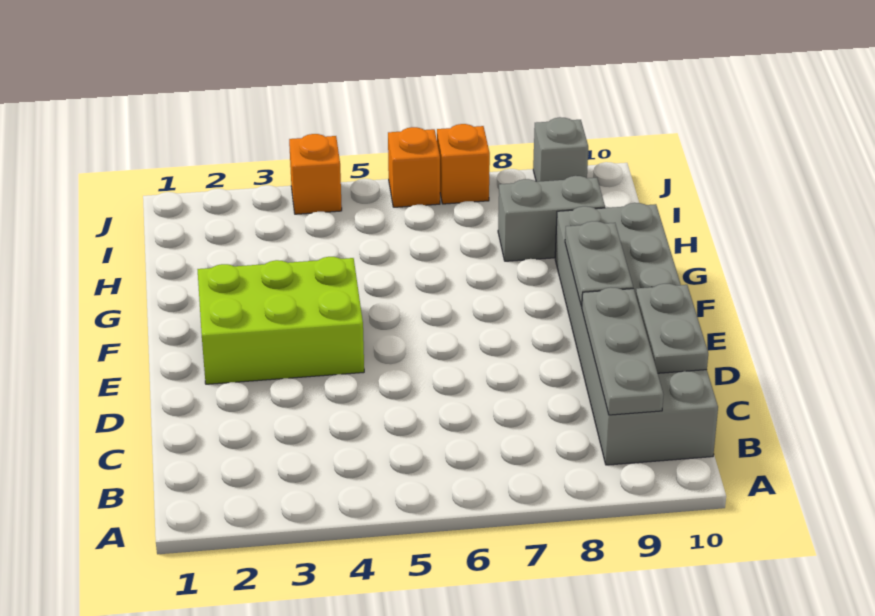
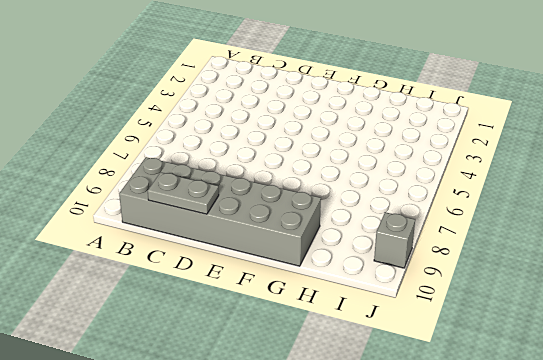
none -> lime brick E2:F4 level 1
none -> grey brick H8:H9 level 1

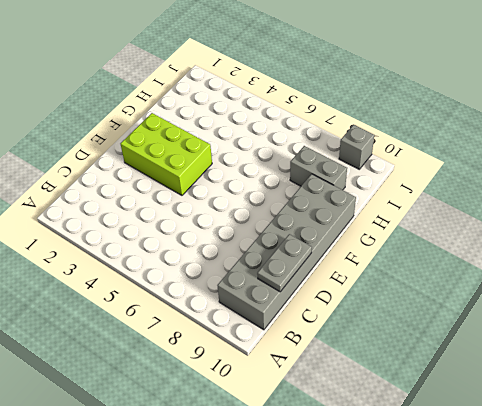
none -> orange brick J4 level 1
none -> orange brick J6 level 1

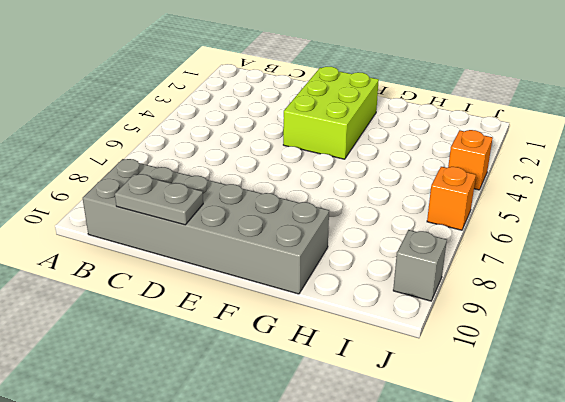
none -> grey brick H8:H9 level 1
none -> orange brick J7 level 1

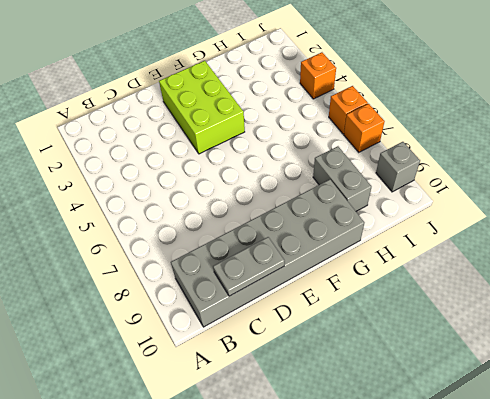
none -> grey plate B9:D9 level 2
none -> grey plate E9:F9 level 2

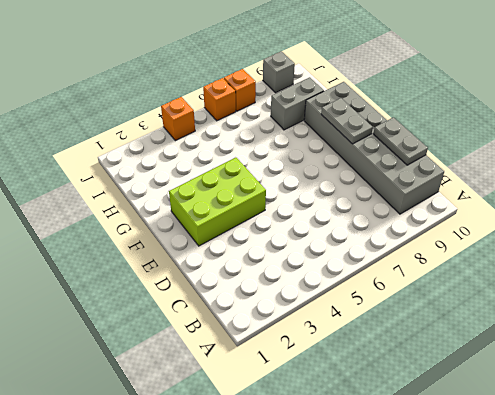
none -> grey plate B9:D9 level 2

